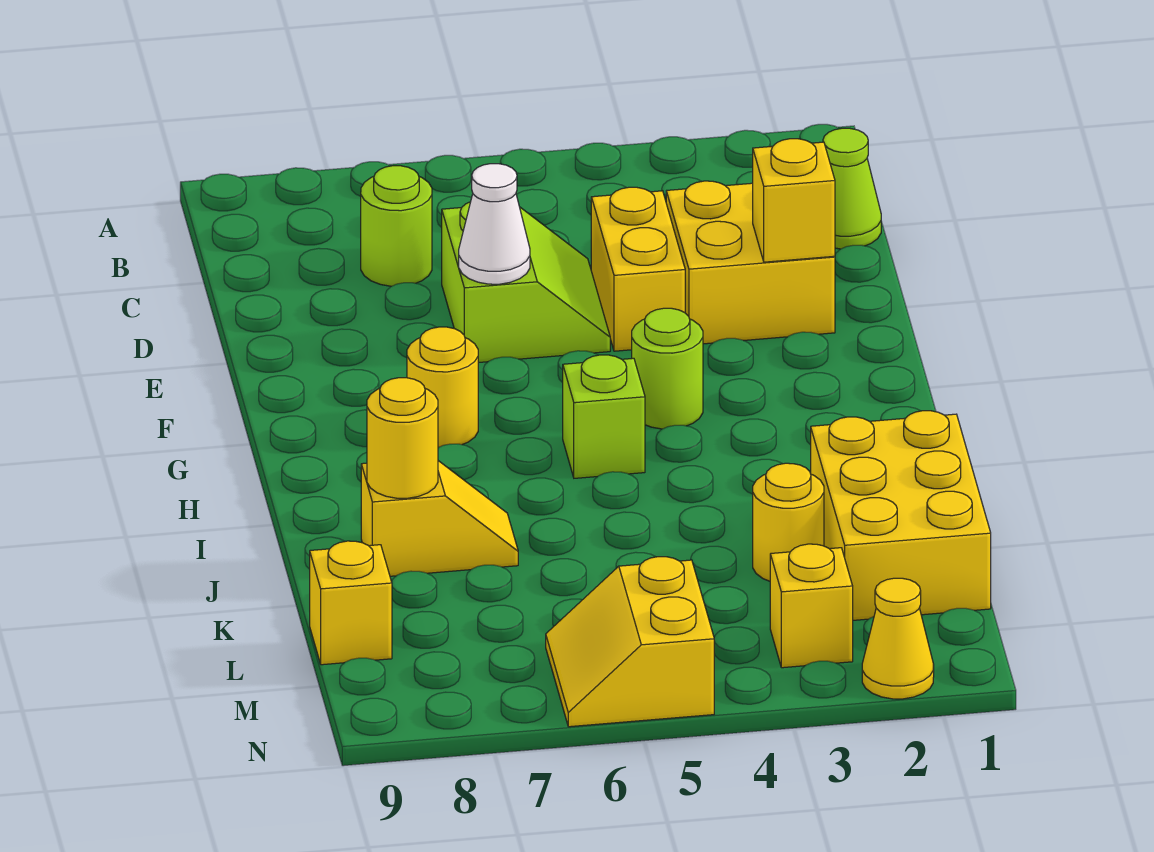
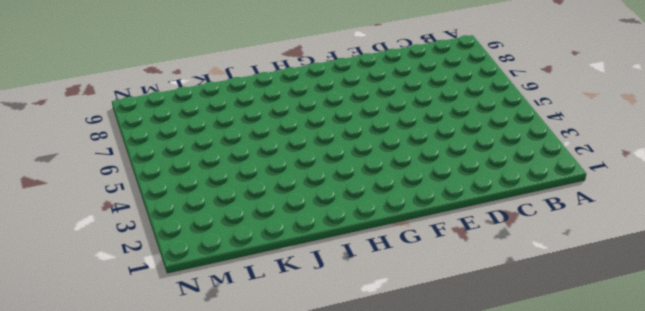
none -> lime cone C1 level 1
none -> lime round brick C7 level 1
none -> yellow brick D2:E3 level 1

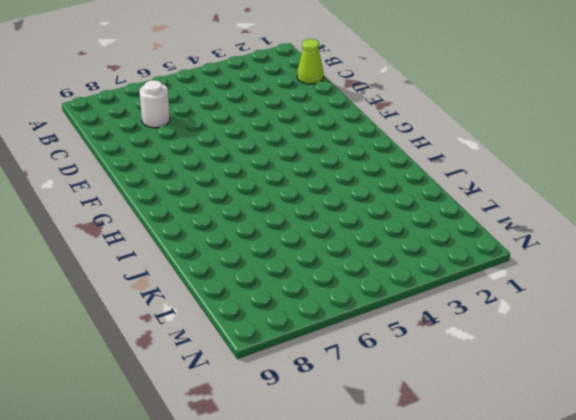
white round brick C7 level 1 -> lime round brick C7 level 1
none -> yellow brick D2:E3 level 1
none -> yellow brick D4:E4 level 1
none -> lime slope D5:E6 level 1 top 6

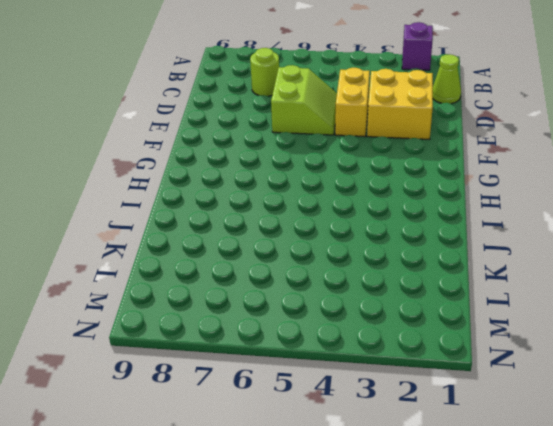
purple brick A2 level 1 -> none
none -> lime round brick G4 level 1
none -> yellow round brick G7 level 1
none -> lime brick H5 level 1

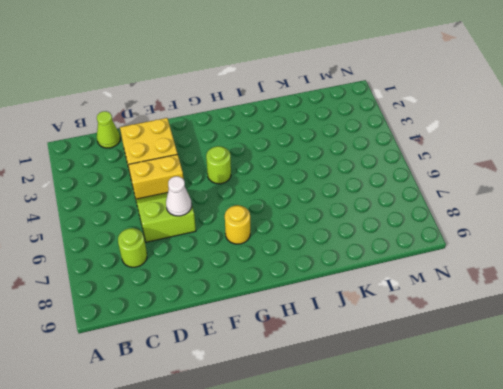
none -> lime brick H5 level 1
none -> yellow brick J1:L2 level 1
none -> yellow slope J7:J8 level 1 top 8

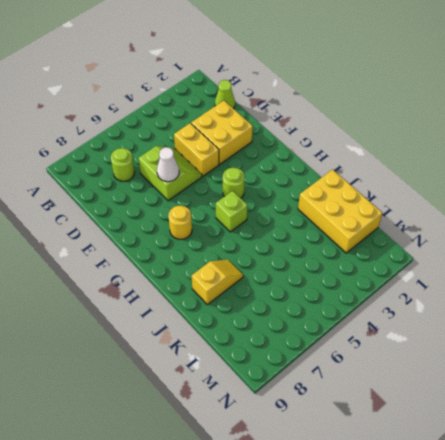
none -> yellow round brick K3 level 1
none -> yellow brick L9 level 1
none -> yellow brick M3 level 1

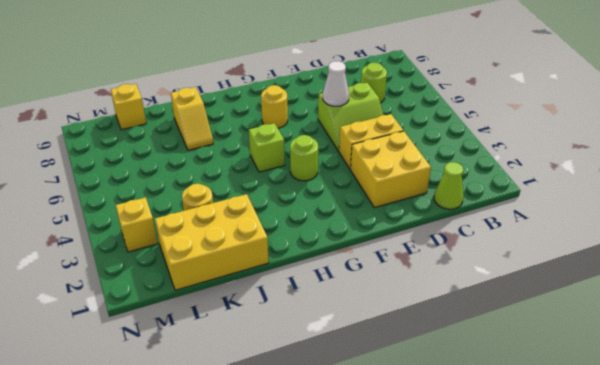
none -> yellow slope M5:N6 level 1 top 5
none -> yellow cone N2 level 1
none -> yellow brick E2 level 2

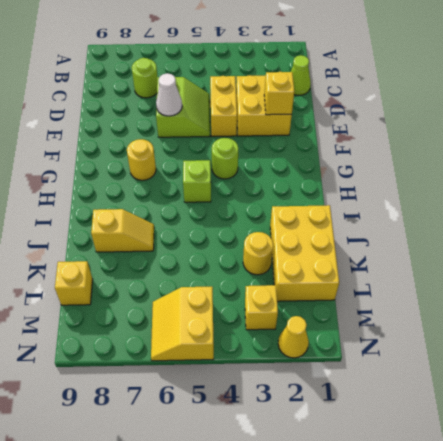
none -> yellow round brick J8 level 2

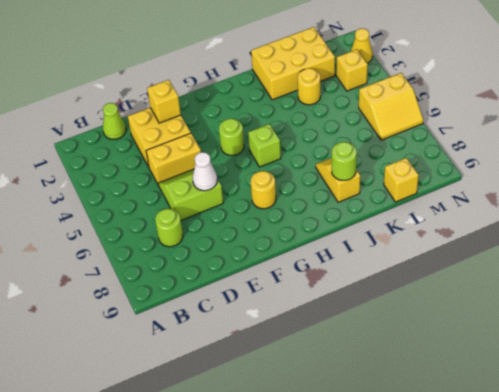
lime round brick J8 level 2 -> yellow round brick J8 level 2

